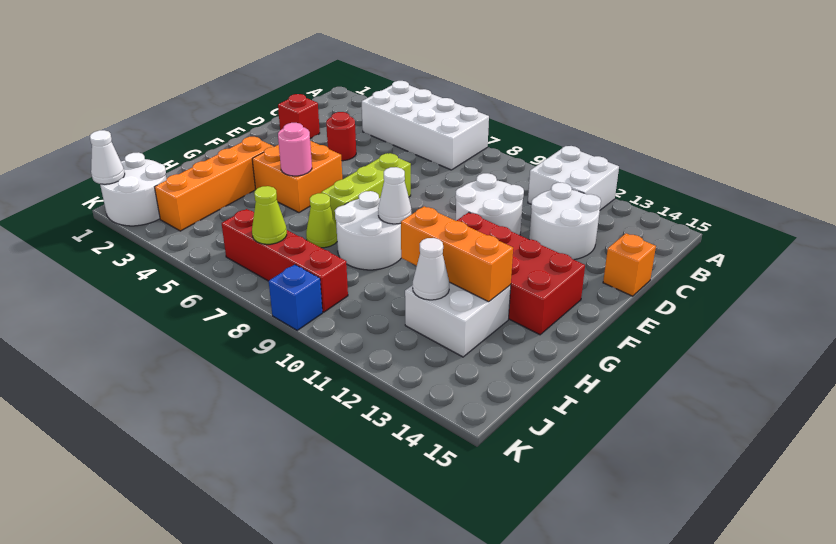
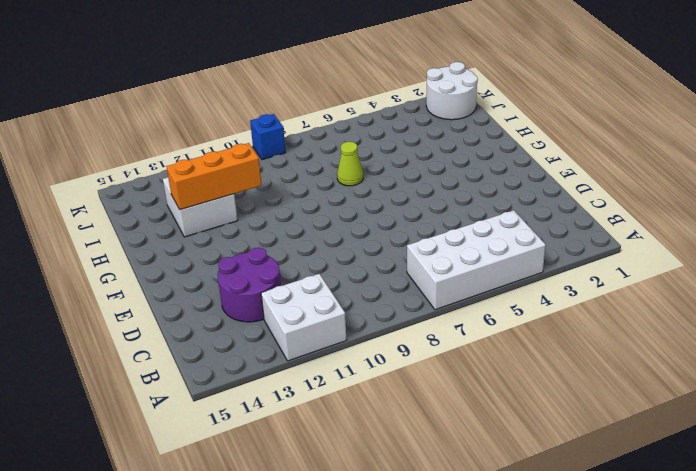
purple round brick C12:D13 level 1 -> white round brick C12:D13 level 1
none -> red brick D2 level 1
none -> red round brick D4 level 1
none -> white round brick D10:E11 level 1

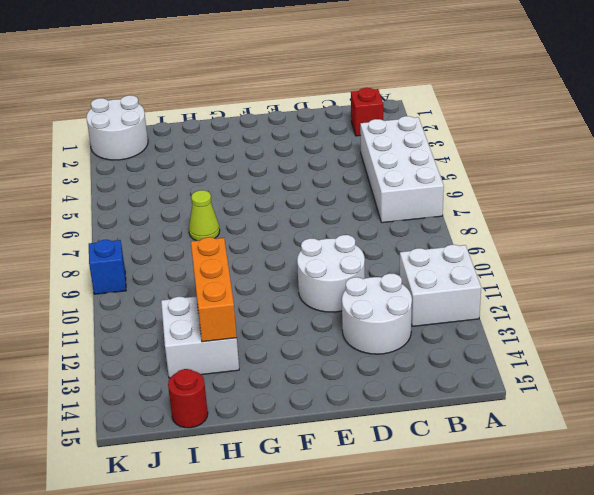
red brick B2 level 1 -> red brick D2 level 1
red round brick I15 level 1 -> red round brick D4 level 1
none -> orange brick D15 level 1
none -> lime brick E7:G7 level 1
none -> orange brick F4:G5 level 1

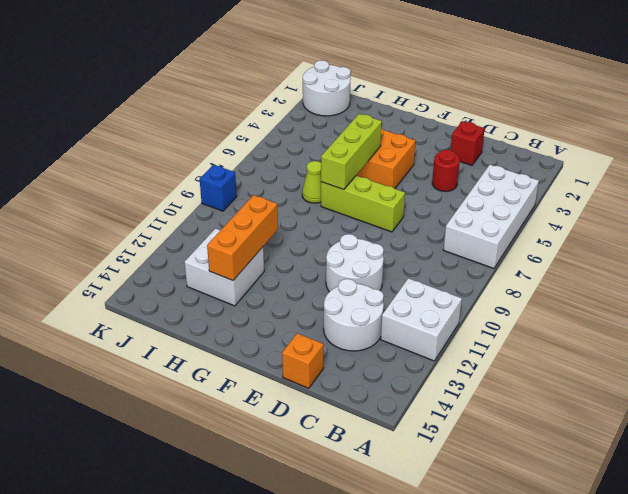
lime brick G5:G7 level 2 -> pink round brick G5 level 2
none -> red brick F11:G14 level 1
none -> orange brick G3:J3 level 1
none -> white round brick G8:H9 level 1

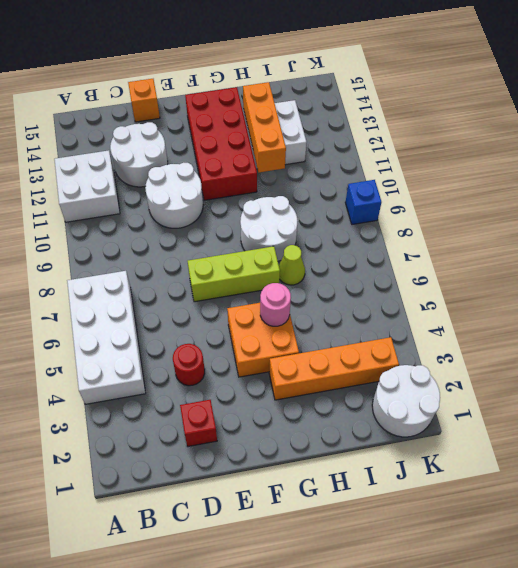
none -> red brick J6:J9 level 1
none -> white cone G9 level 2
none -> white cone I12 level 2

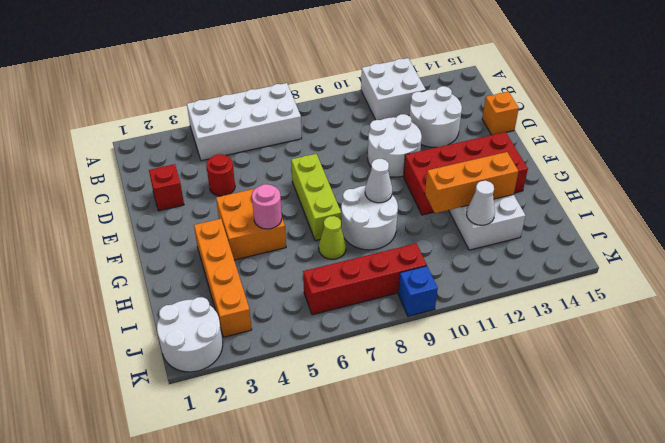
none -> lime cone J7 level 2
none -> white cone K1 level 2

